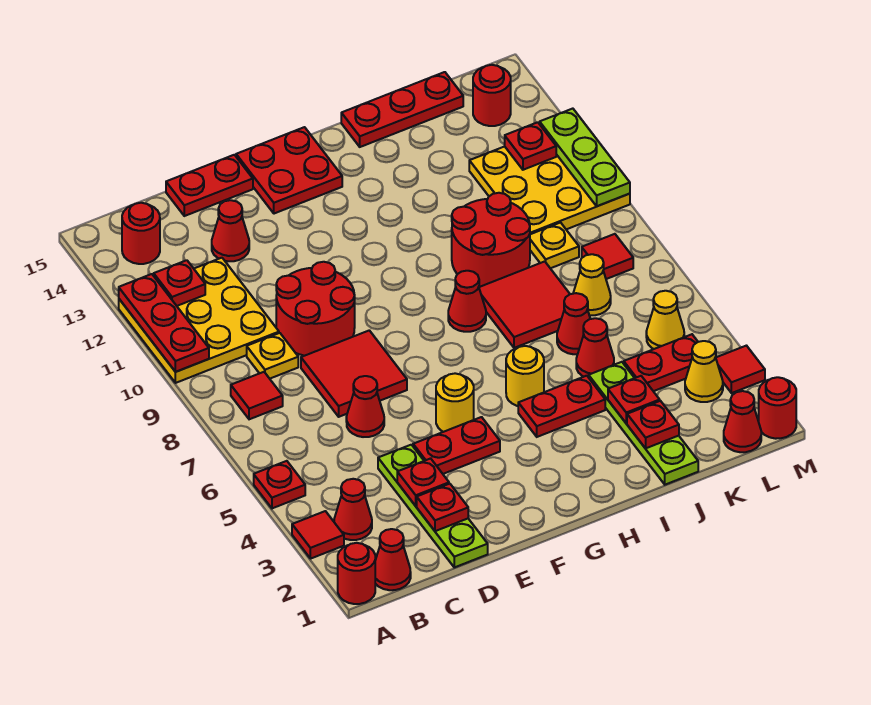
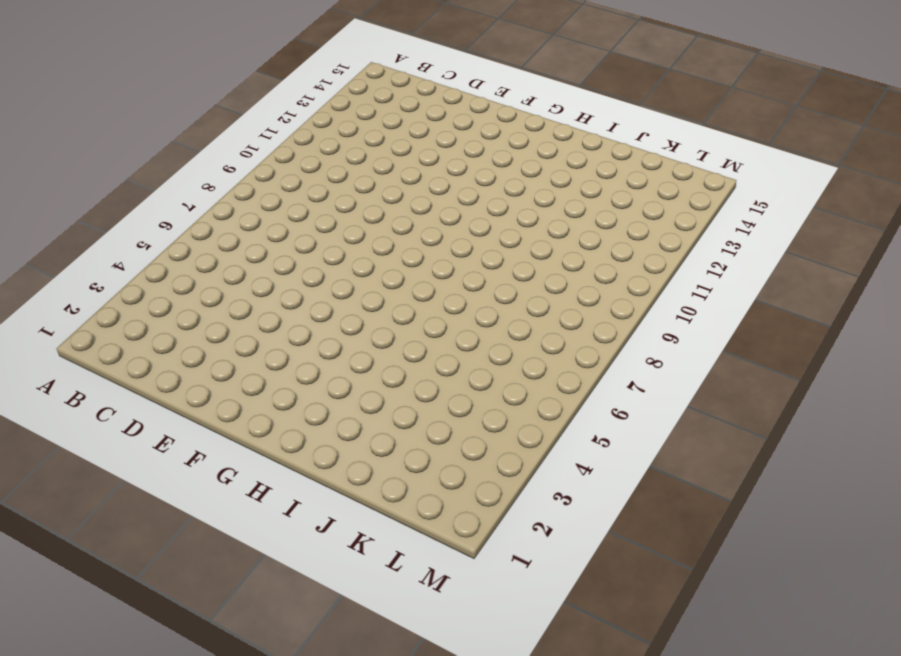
none -> red round brick A1 level 1
none -> red tile A3 level 1
none -> red plate A5 level 1
none -> yellow plate A10:C12 level 1

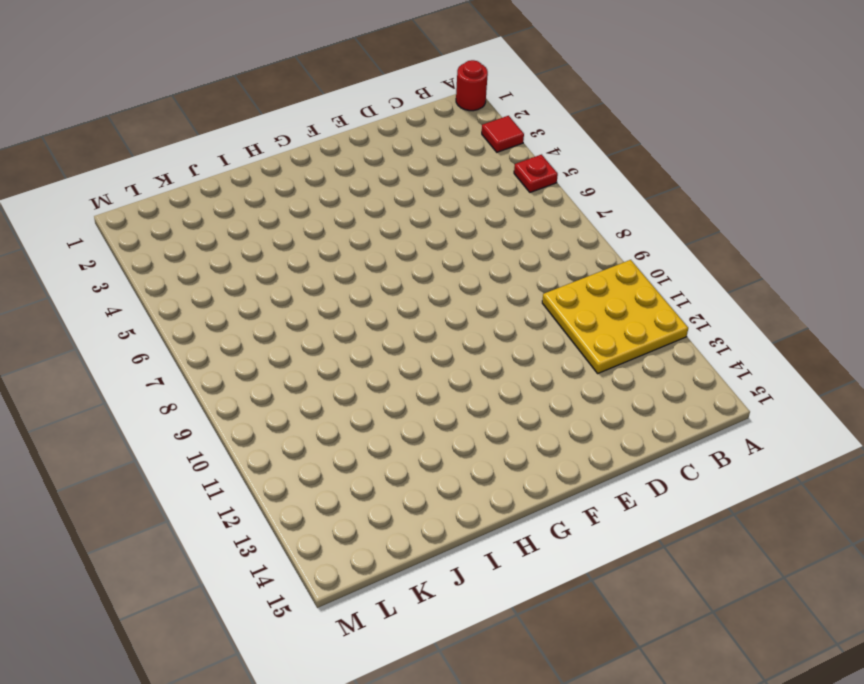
none -> red cone B1 level 1
none -> red cone B3 level 1
none -> red tile B8 level 1
none -> red round brick B14 level 1

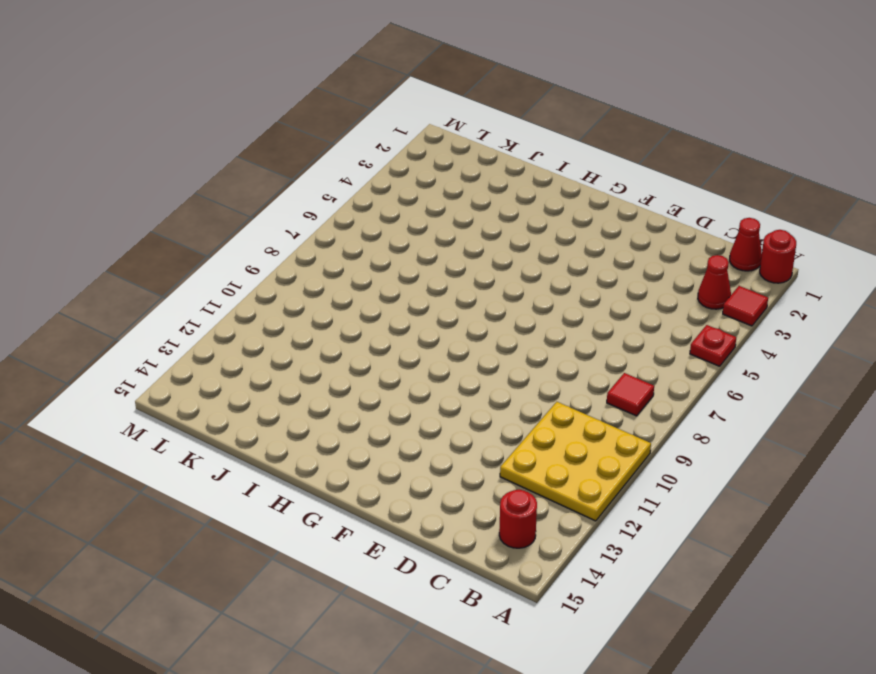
none -> yellow plate C9 level 1
none -> lime plate D1:D4 level 1
none -> red cone D6 level 1
none -> red tile D7:E8 level 1

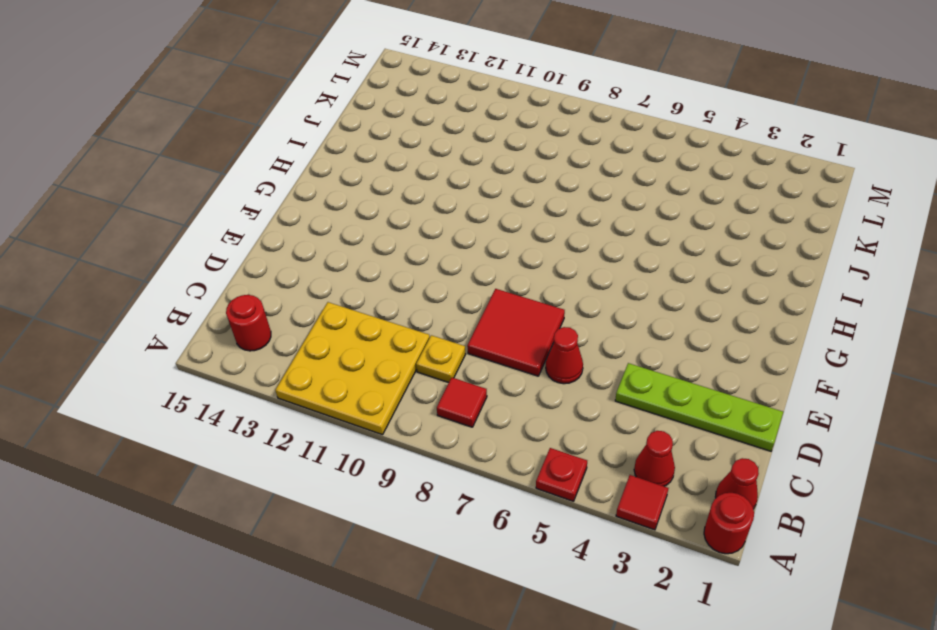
none -> red round brick D9:E10 level 1
none -> red cone D13 level 1
none -> red plate D15:E15 level 1
none -> red plate E4:F4 level 1

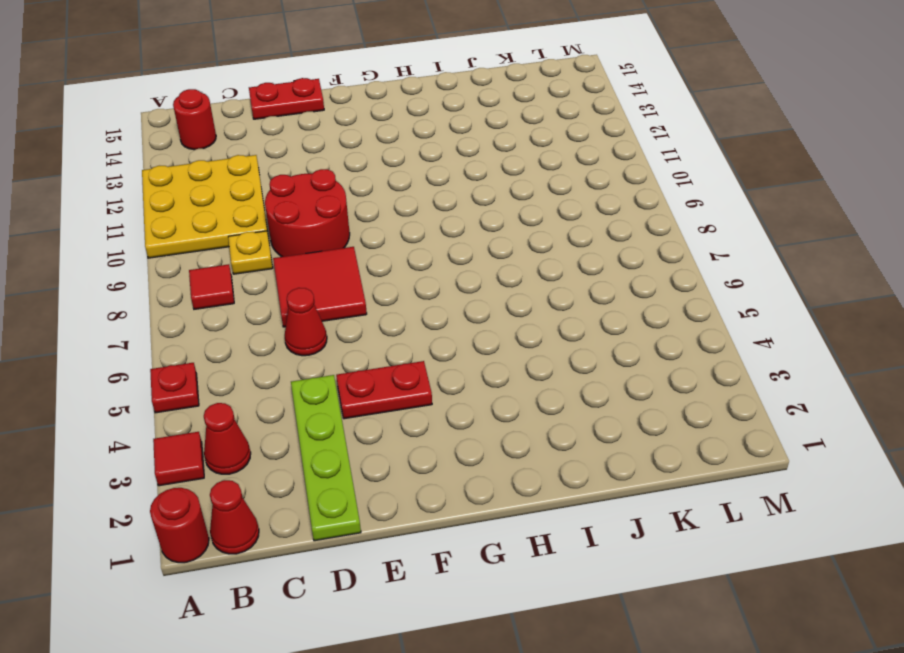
none -> red cone D13 level 1
none -> yellow round brick F5 level 1
none -> red plate F14:G15 level 1
none -> red plate H4:I4 level 1

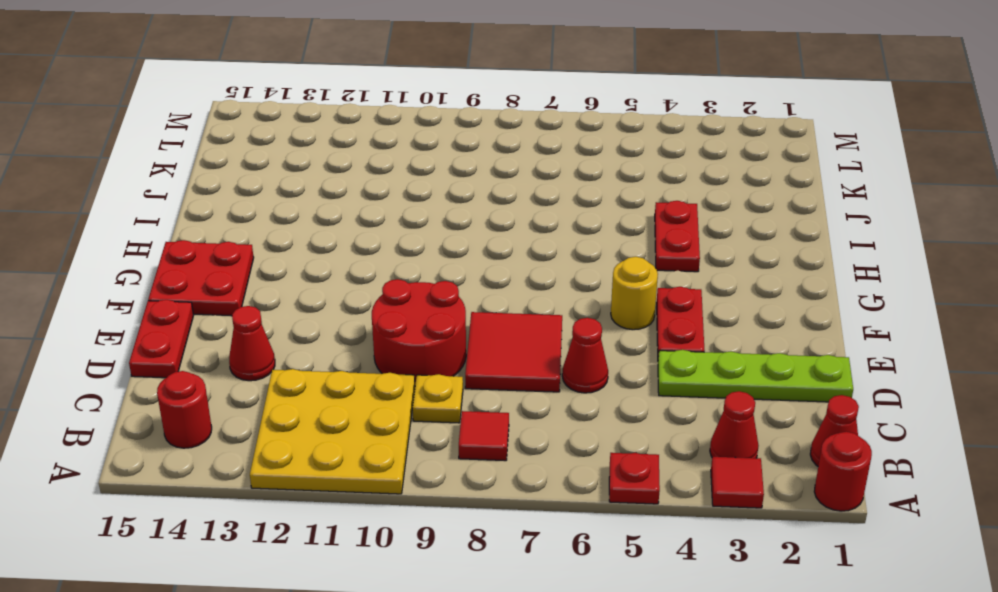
none -> yellow round brick H5 level 1
none -> red cone H8 level 1
none -> red tile I7:J8 level 1
none -> red round brick I9:J10 level 1

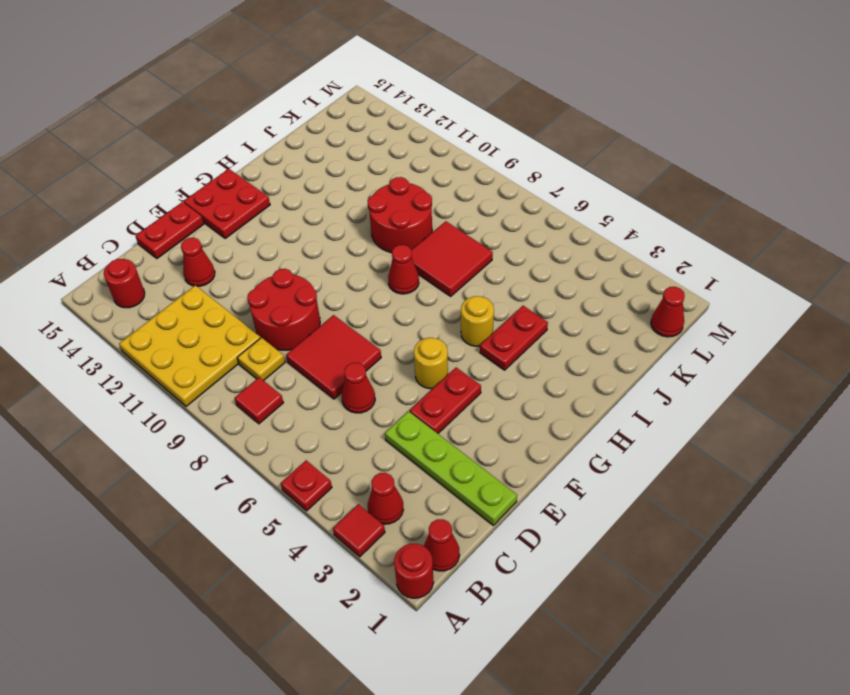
none -> red plate I15:K15 level 1
none -> lime plate J1:J4 level 1
none -> red cone J5 level 1
none -> red cone J6 level 1

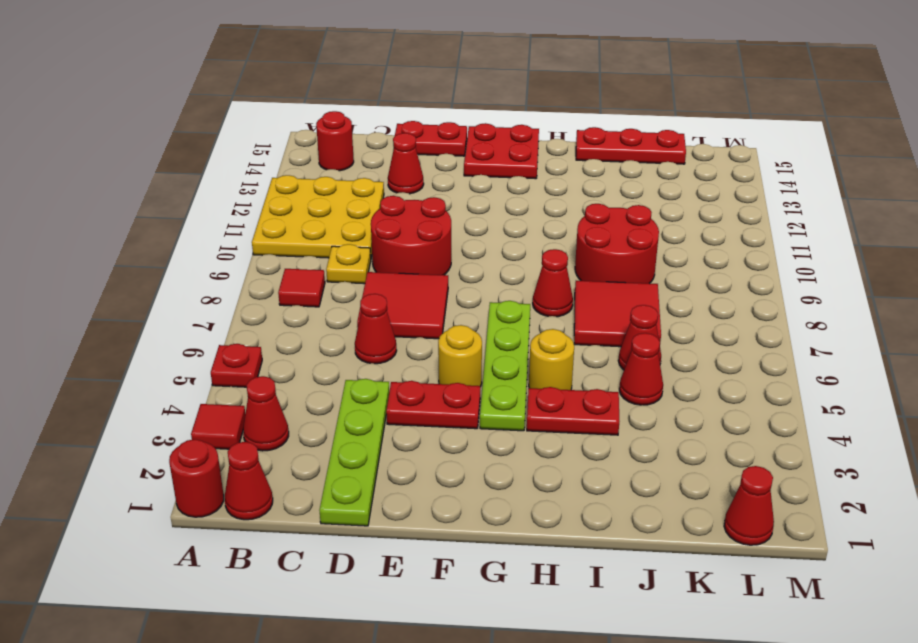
lime plate G4:G7 level 1 -> lime plate J1:J4 level 1
none -> red plate K4:L4 level 1
none -> yellow cone K7 level 1
none -> yellow plate K9 level 1
none -> yellow plate K10:M12 level 1

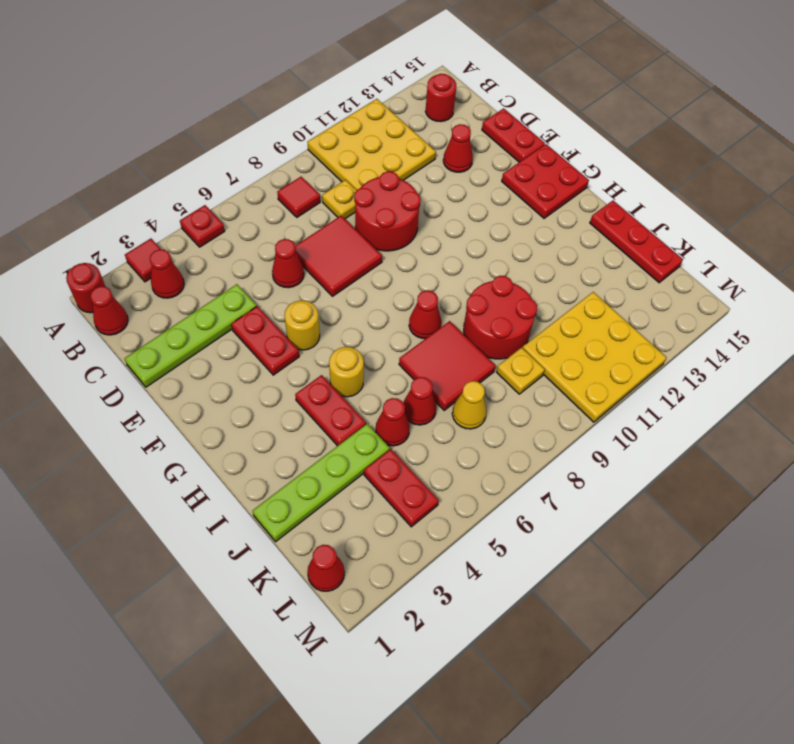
none -> yellow cone L3 level 1
none -> yellow cone L5 level 1
none -> red tile L8 level 1
none -> red round brick L14 level 1

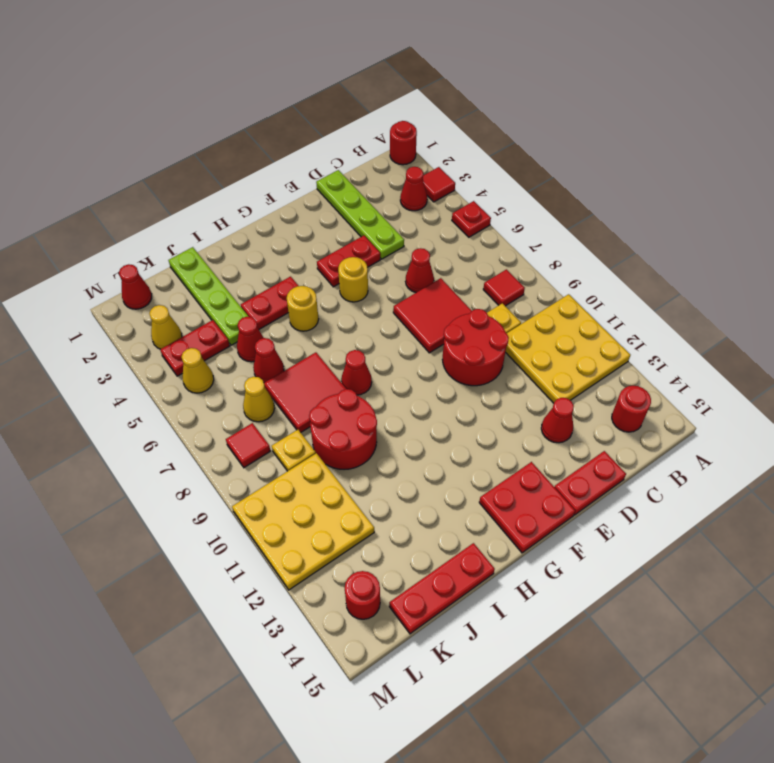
none -> red cone B1 level 1
none -> red round brick M1 level 1
none -> red tile M3 level 1
none -> red plate A10:A12 level 2

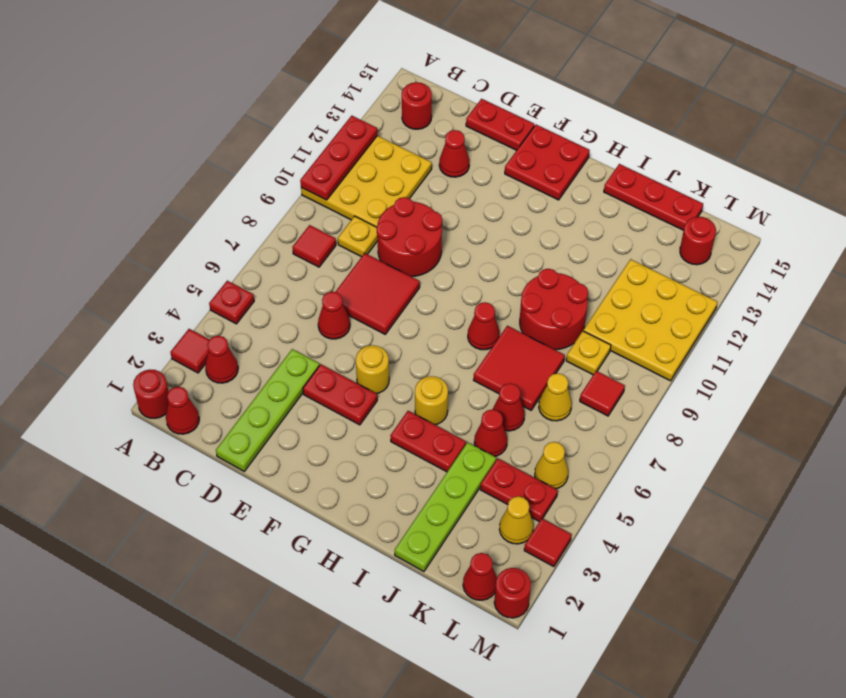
none -> red plate B12 level 2
none -> red plate D2 level 2
none -> red plate D3 level 2
none -> red plate J2 level 2

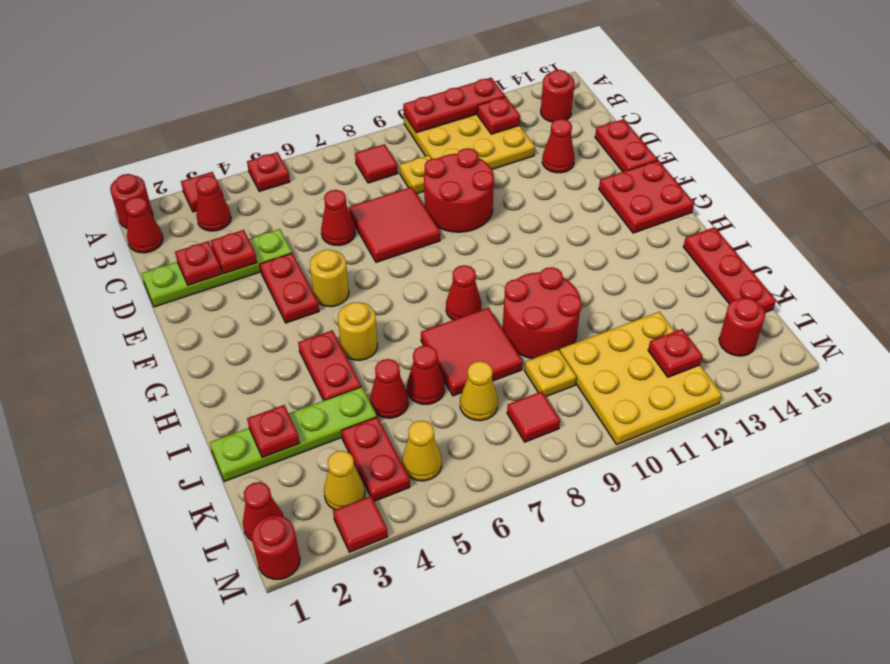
none -> red plate J3 level 2
none -> lime plate M10:M12 level 2

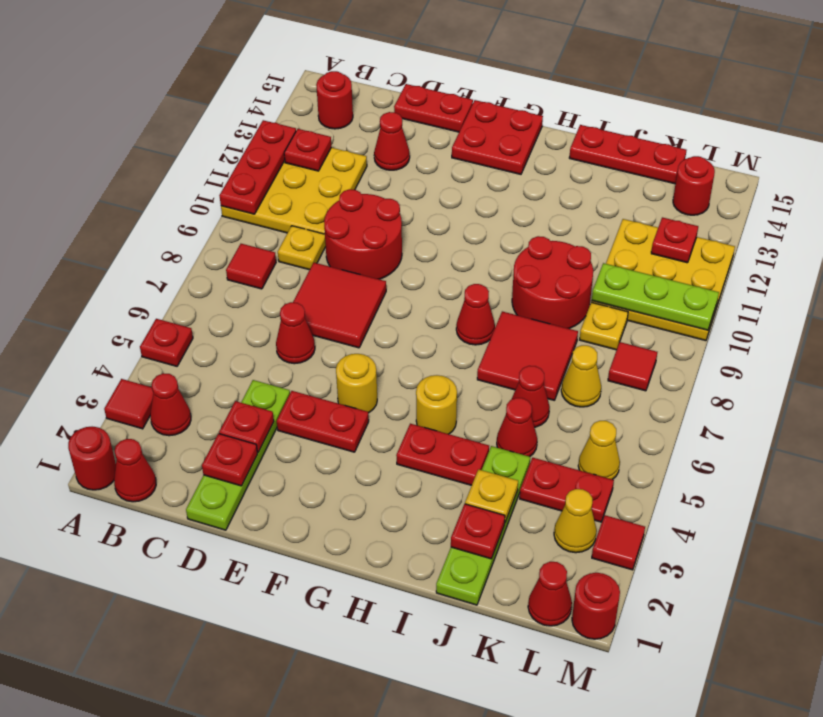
yellow plate J3 level 2 -> red plate J3 level 2
lime plate K10:M10 level 2 -> lime plate M10:M12 level 2

